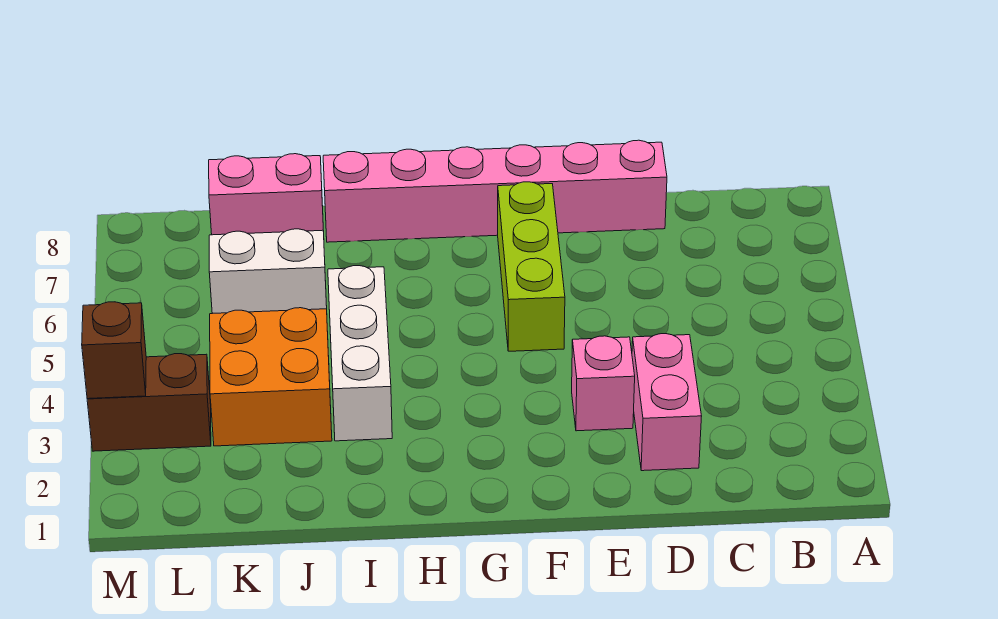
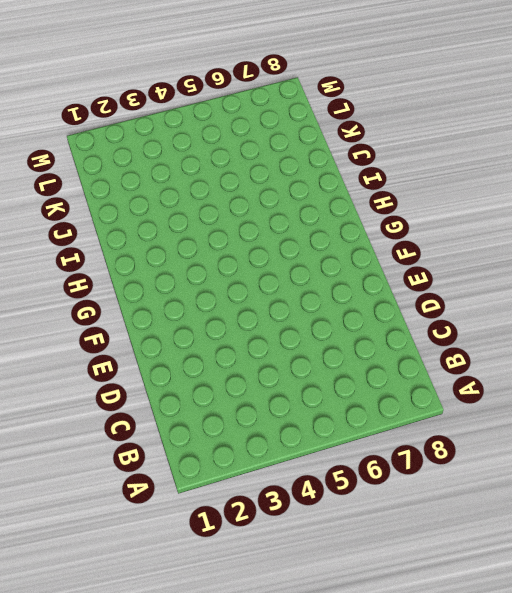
none -> pink brick D2:D3 level 1
none -> pink brick D8:I8 level 1

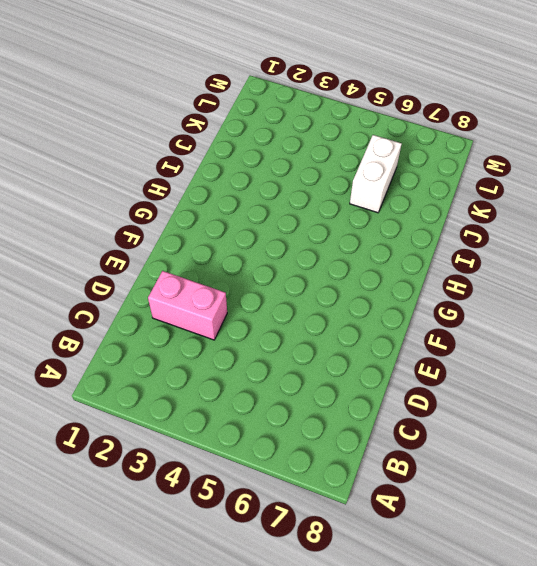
none -> pink brick D8:I8 level 1
none -> pink brick E3 level 1

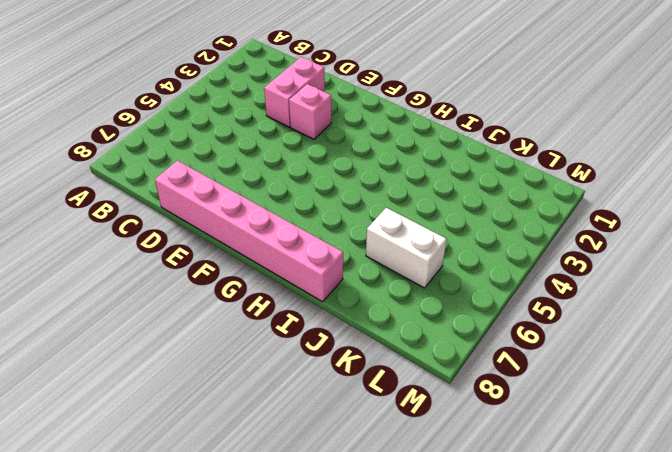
none -> lime brick F5:F7 level 1
none -> white brick I3:I5 level 1

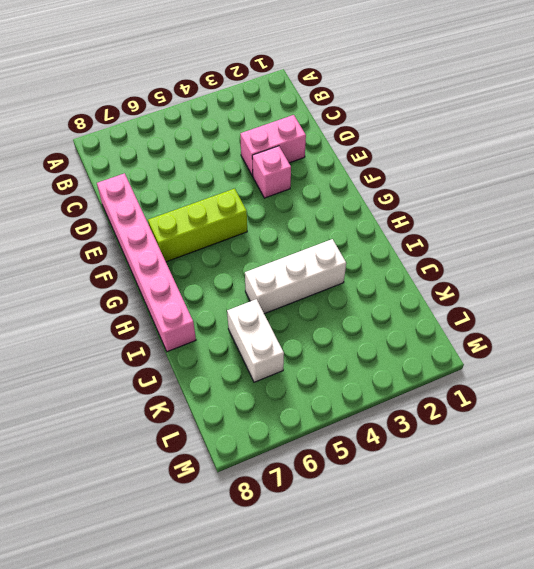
none -> orange brick J3:K4 level 1
none -> pink brick J8:K8 level 1

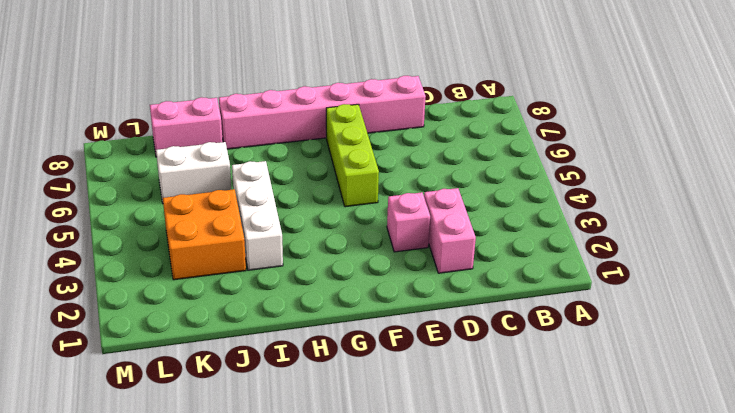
none -> brown brick L3:M3 level 1
none -> brown brick M3 level 2

